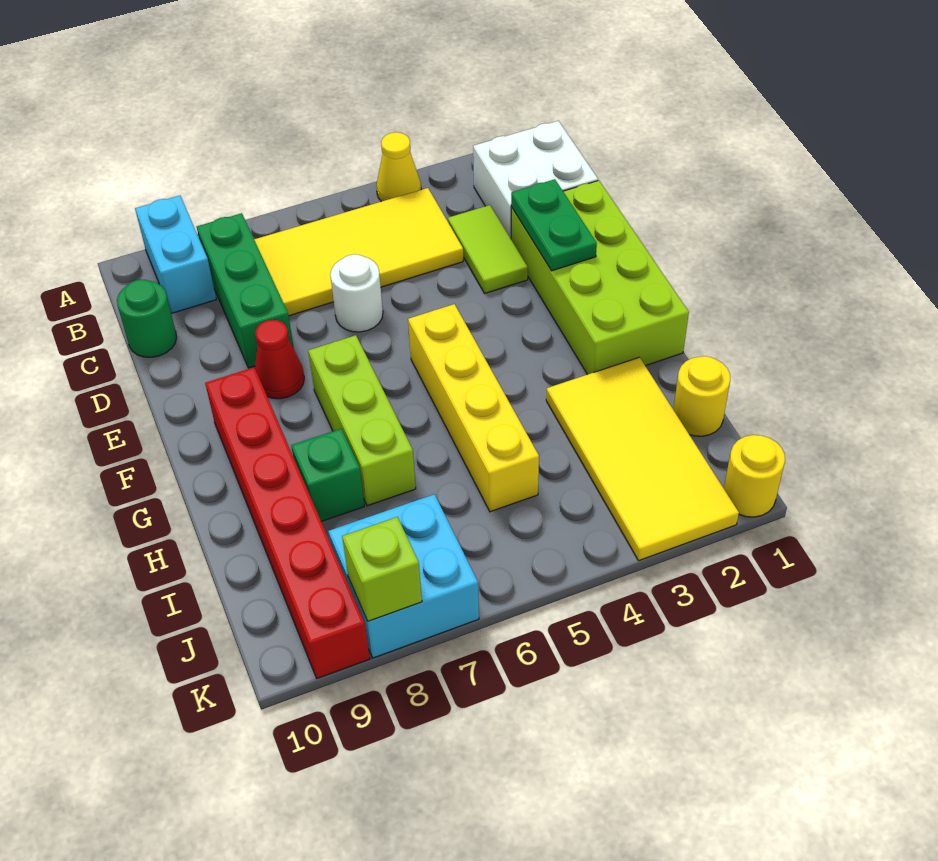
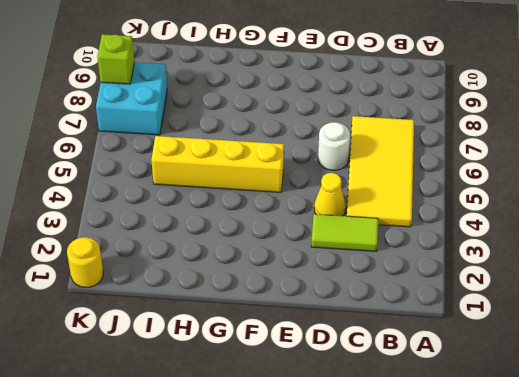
yellow cone D4 level 1 -> yellow cone A4 level 1
none -> cyan brick A9:B9 level 1
none -> white brick B1:C2 level 1
none -> green brick B8:D8 level 1

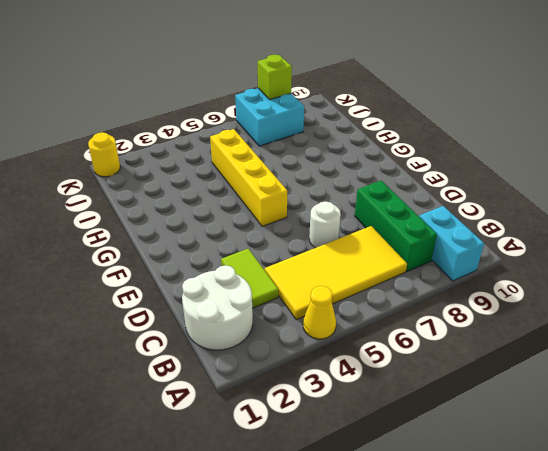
white round brick B1:C2 level 1 -> white brick B1:C2 level 1
none -> green round brick C10 level 1
none -> lime brick D1:G2 level 1
none -> red cone E8 level 1

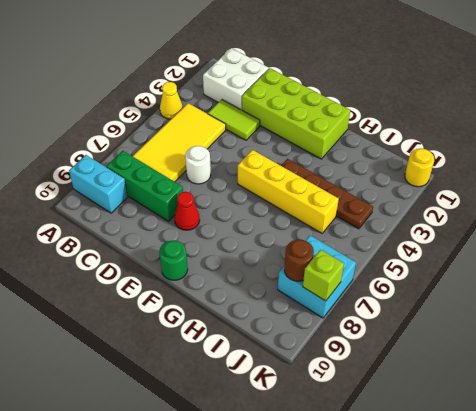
green round brick F10 level 1 -> green round brick C10 level 1
brown plate G4:J4 level 1 -> none
brown round brick J8 level 2 -> none
none -> lime brick F7:H7 level 1
none -> red brick F9:K9 level 1
none -> yellow tile H2:K3 level 1

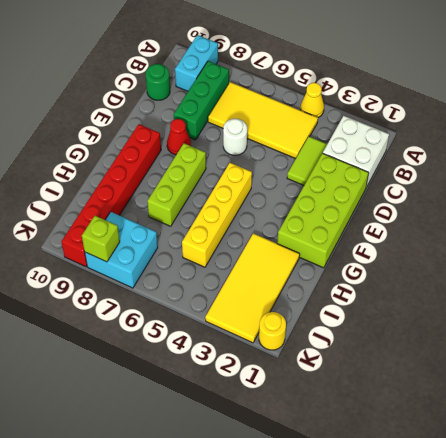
none -> green brick H8 level 1
none -> yellow round brick I1 level 1
none -> green plate D2:E2 level 2

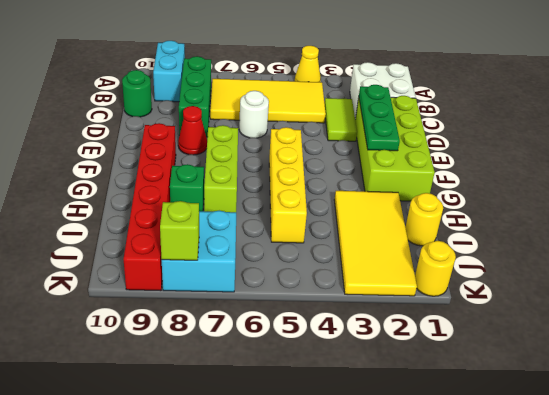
green plate D2:F2 level 2 -> green plate D2:E2 level 2

